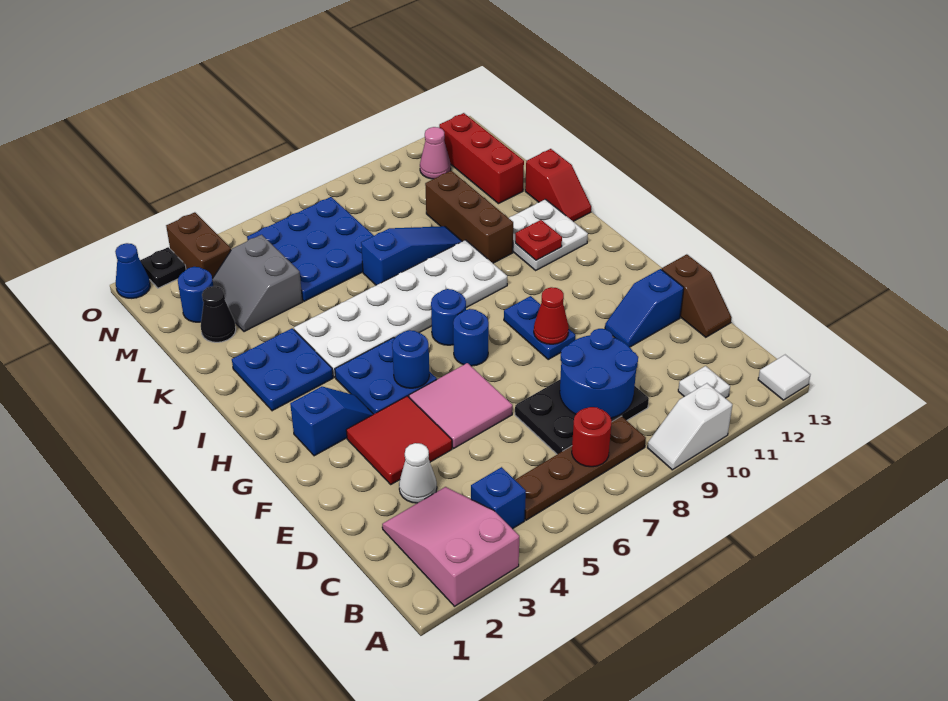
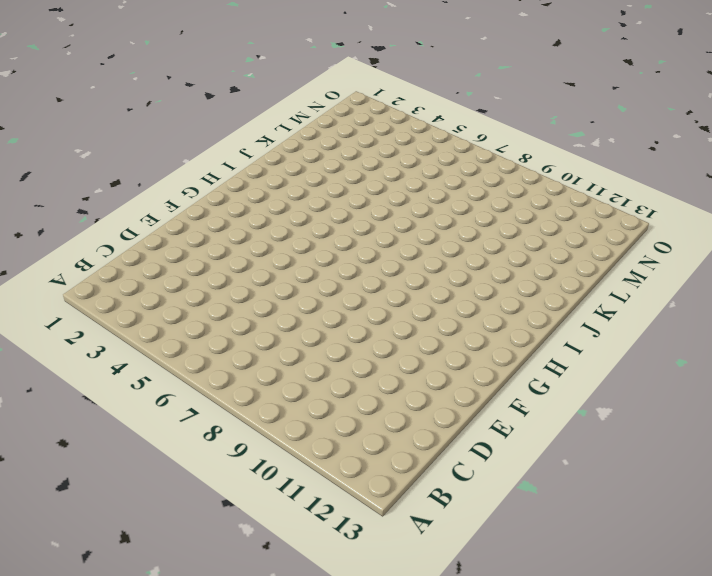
none -> pink slope A2:C3 level 1 top A
none -> white slope A9:A10 level 1 top 10
none -> white tile A13 level 1
none -> blue brick B4 level 1

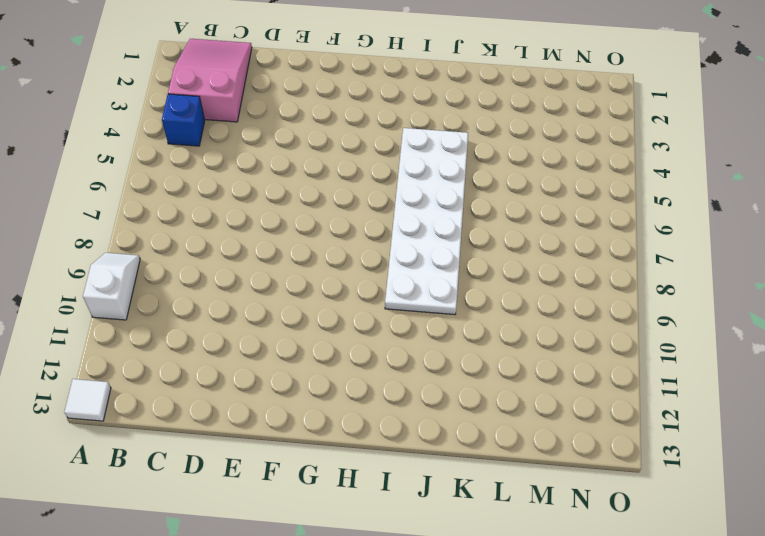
pink slope B1:C3 level 1 top 3 -> pink slope A2:C3 level 1 top A
none -> brown plate B5:B8 level 1
none -> white plate B11 level 1
none -> black plate C7:D9 level 1
none -> white cone D3 level 1

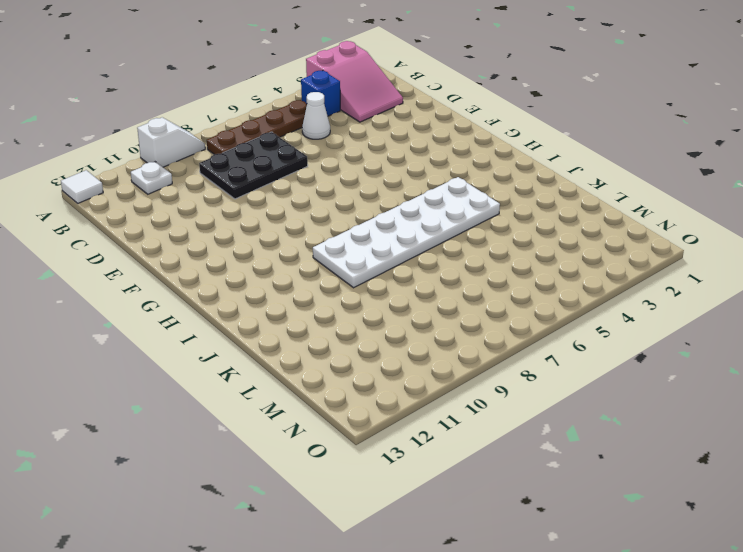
white cone C5 level 1 -> white cone D3 level 1
none -> brown slope D13:E13 level 1 top E
none -> red tile E3:F4 level 1
none -> pink tile E5:F6 level 1
none -> blue slope E11:E12 level 1 top 12

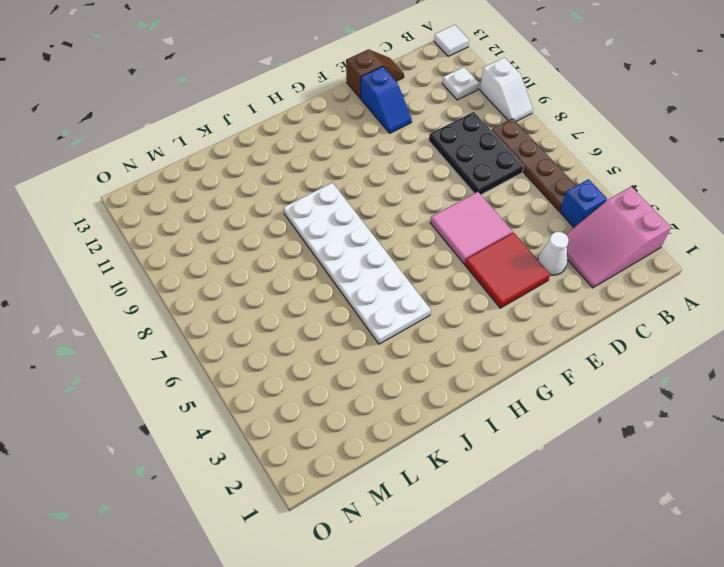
none -> blue plate F9:G9 level 1
none -> blue slope G2:G3 level 1 top 2
none -> blue plate G4:H5 level 1
none -> blue round brick G7 level 1

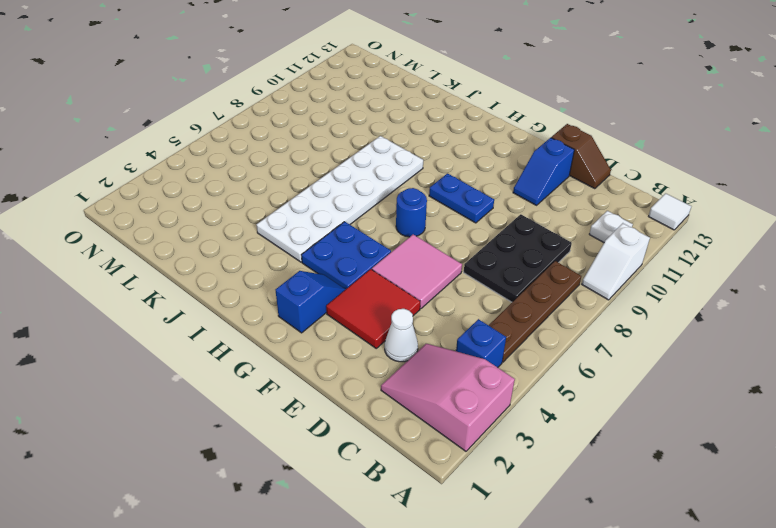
none -> blue round brick H7 level 1
none -> blue plate I2:J3 level 1
none -> white plate I11:J12 level 1
none -> brown brick J10:L10 level 1

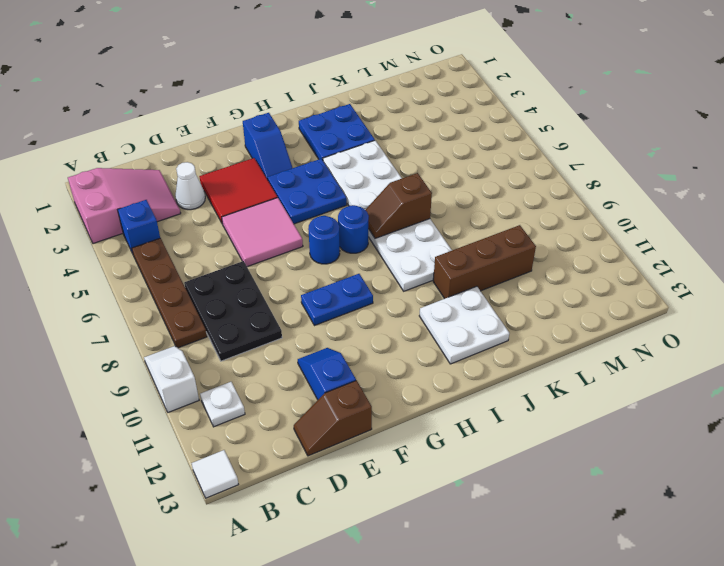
brown slope I7:J7 level 2 top J -> none
none -> red slope J13:K13 level 1 top K
none -> blue slope K7:K9 level 1 top 7
none -> black cone L2 level 1
none -> grey slope L3:M4 level 1 top 4

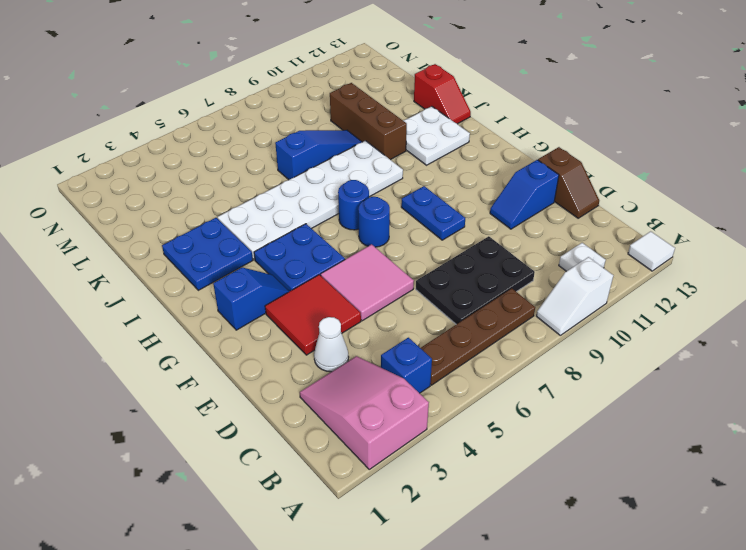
none -> black cone L2 level 1
none -> grey slope L3:M4 level 1 top 4
none -> blue plate L5:N7 level 1
none -> red brick L12:N12 level 1

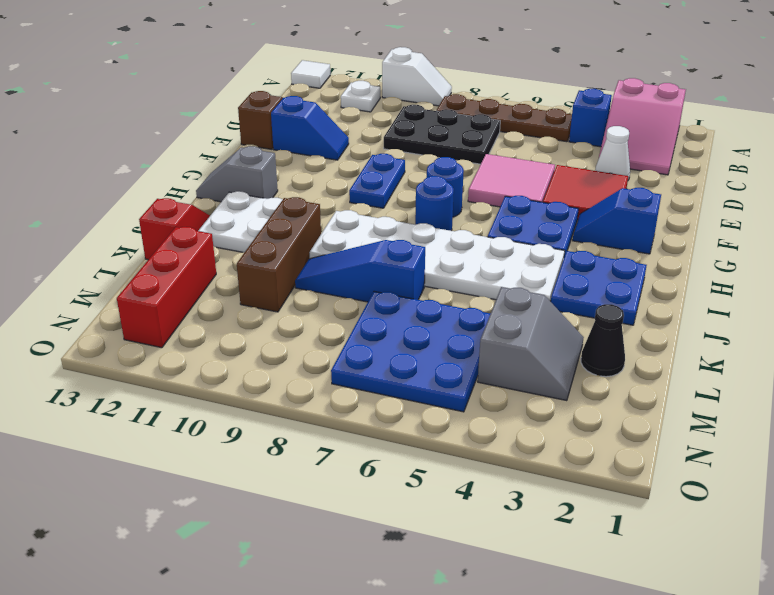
grey slope H12:H13 level 1 top 12 -> none
none -> blue round brick M2 level 1
none -> brown brick N3:O3 level 1
none -> pink cone N11 level 1
none -> blue cone O1 level 1

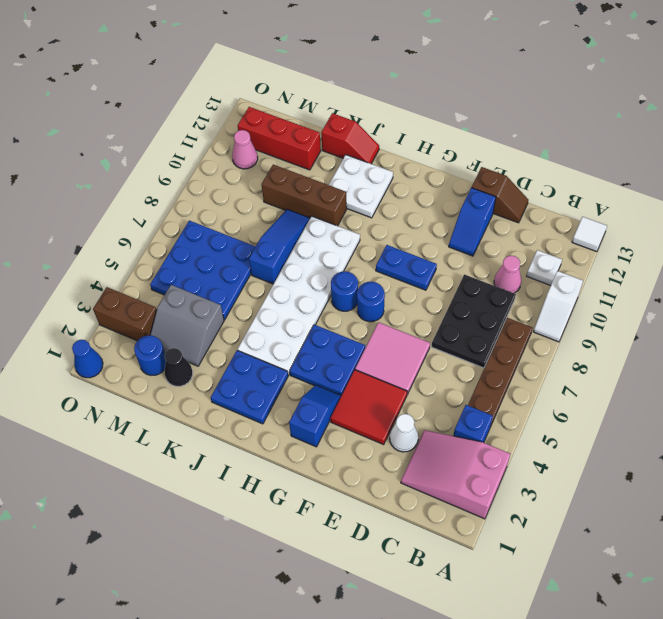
pink cone C10 level 1 -> none
none -> black plate O2 level 1
none -> red round brick B7 level 2
none -> blue round brick C8:D9 level 2
none -> red cone F9 level 2

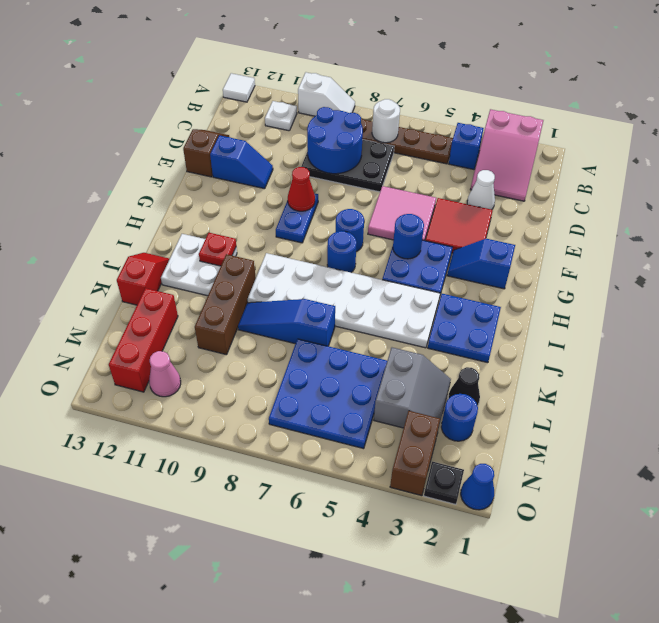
white round brick B7 level 2 -> red round brick B7 level 2

